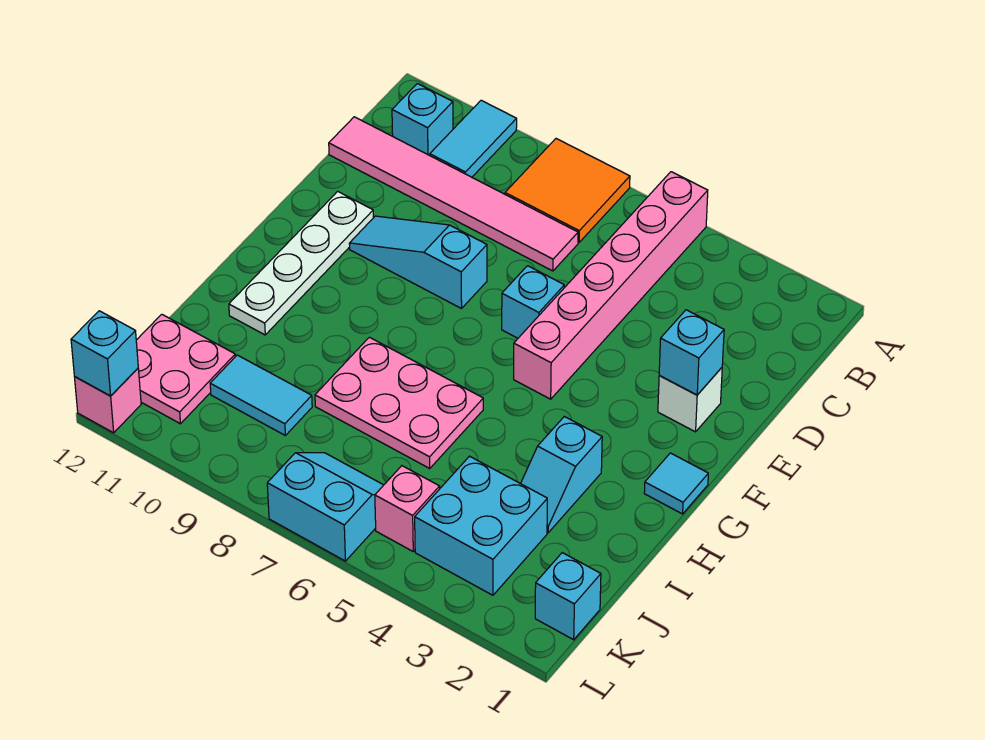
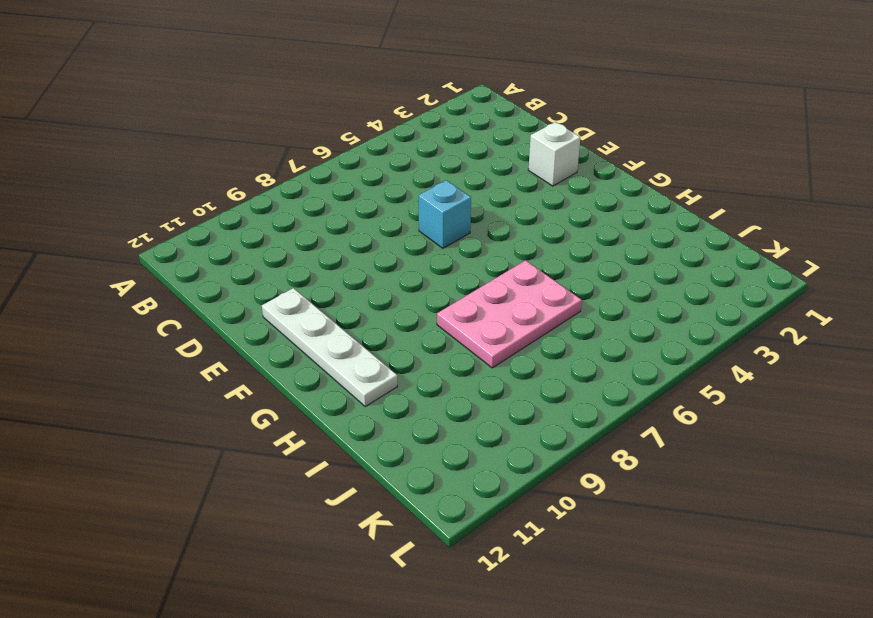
none -> pink brick A5:F5 level 1
none -> orange tile A7:B8 level 1
none -> cyan tile A10:B10 level 1

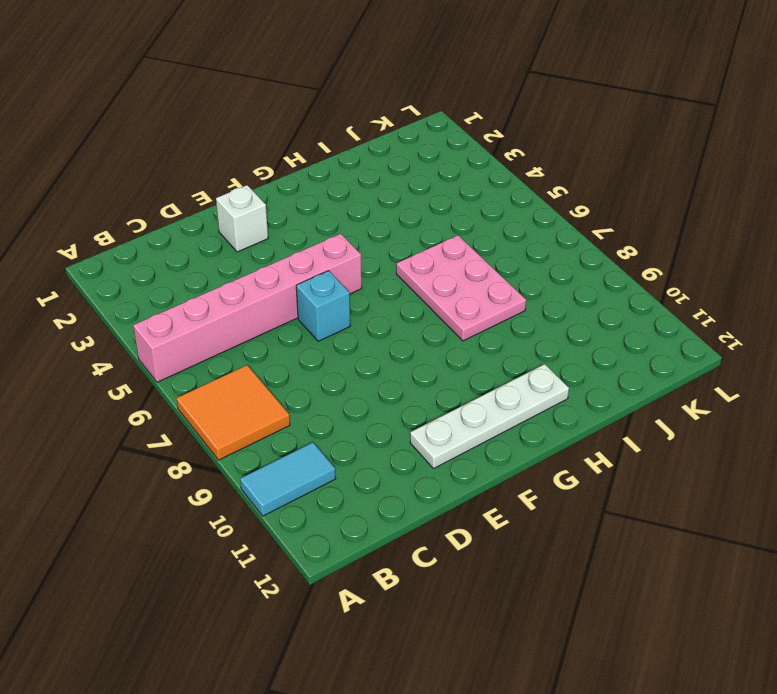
none -> cyan brick B11 level 1
none -> pink tile C7:C12 level 1
none -> cyan slope E8:E10 level 1 top 8

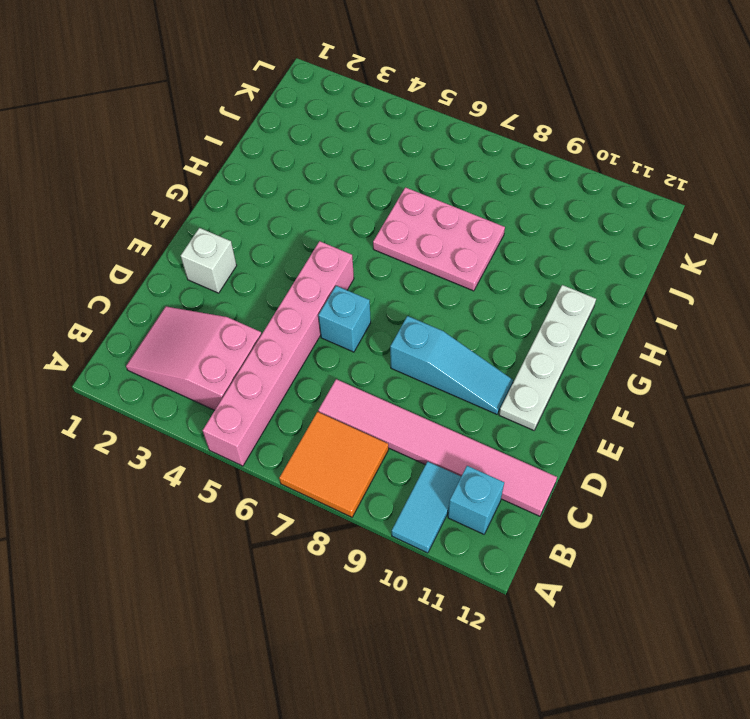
pink slope B2:C4 level 1 top 4 -> none
none -> cyan tile G1 level 1
none -> cyan slope H3:I3 level 1 top H
none -> cyan brick J3:K4 level 1

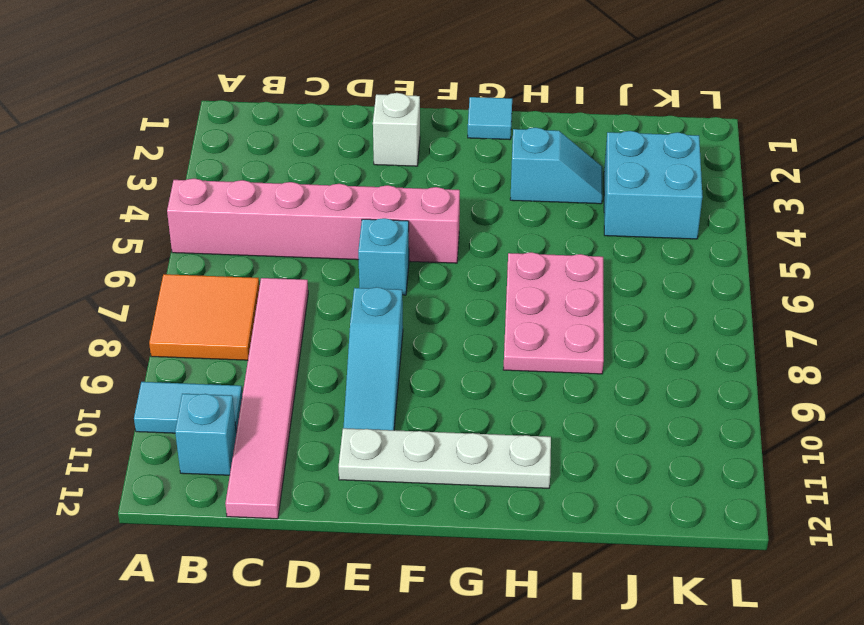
none -> cyan tile J9:J10 level 1
none -> pink plate J11:K12 level 1
none -> cyan brick K1 level 1

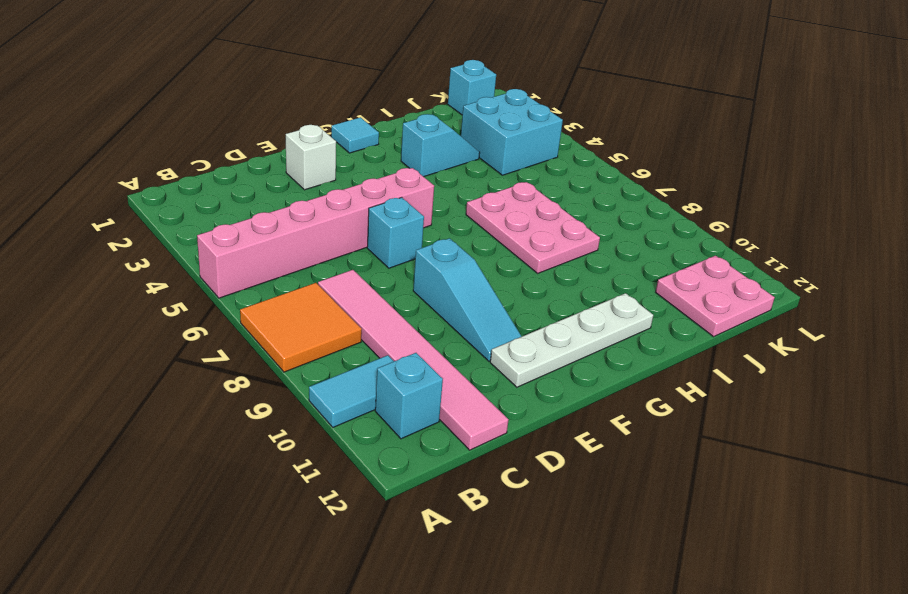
none -> cyan tile J9:J10 level 1
none -> pink brick K5 level 1
none -> cyan slope K6:L7 level 1 top L

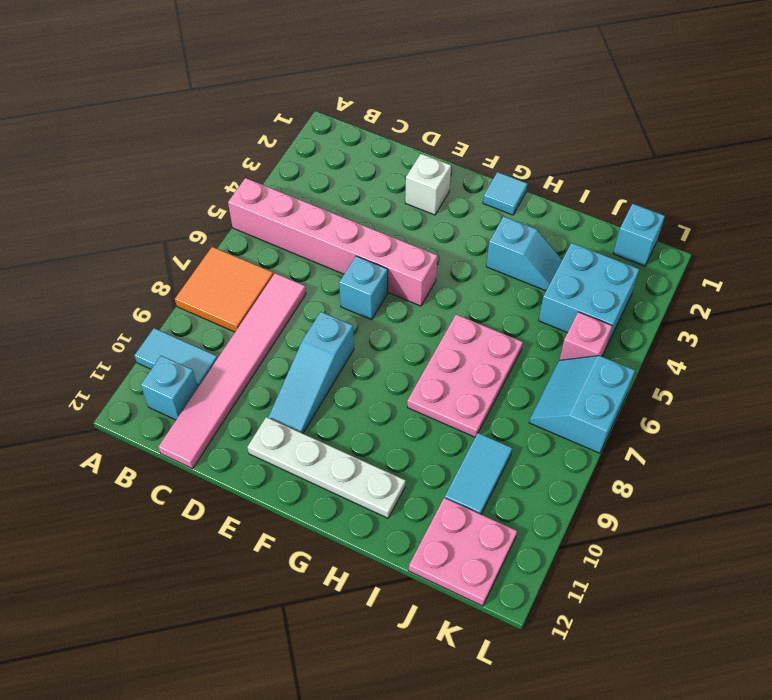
none -> pink brick L12 level 1
none -> cyan brick E2 level 2
none -> cyan brick L12 level 2

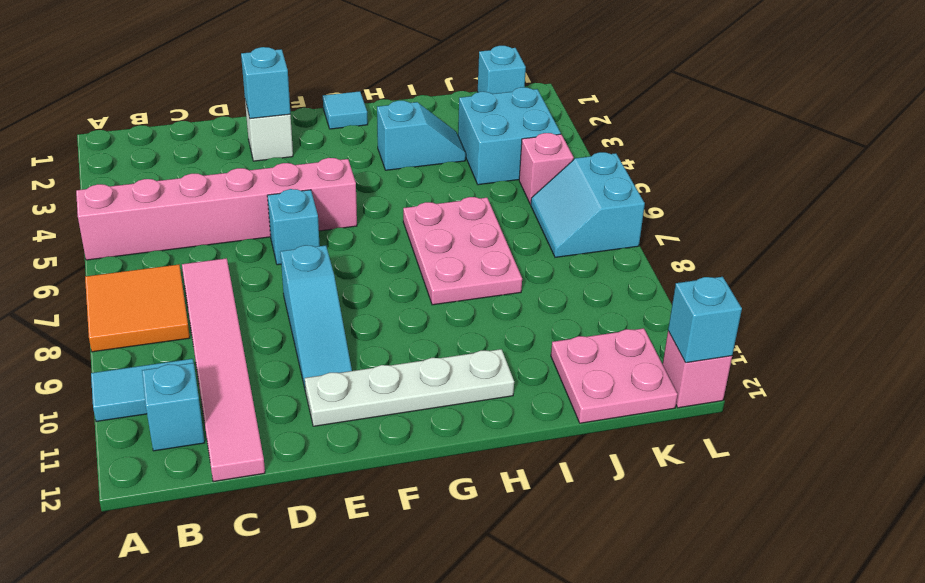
none -> cyan tile J9:J10 level 1

